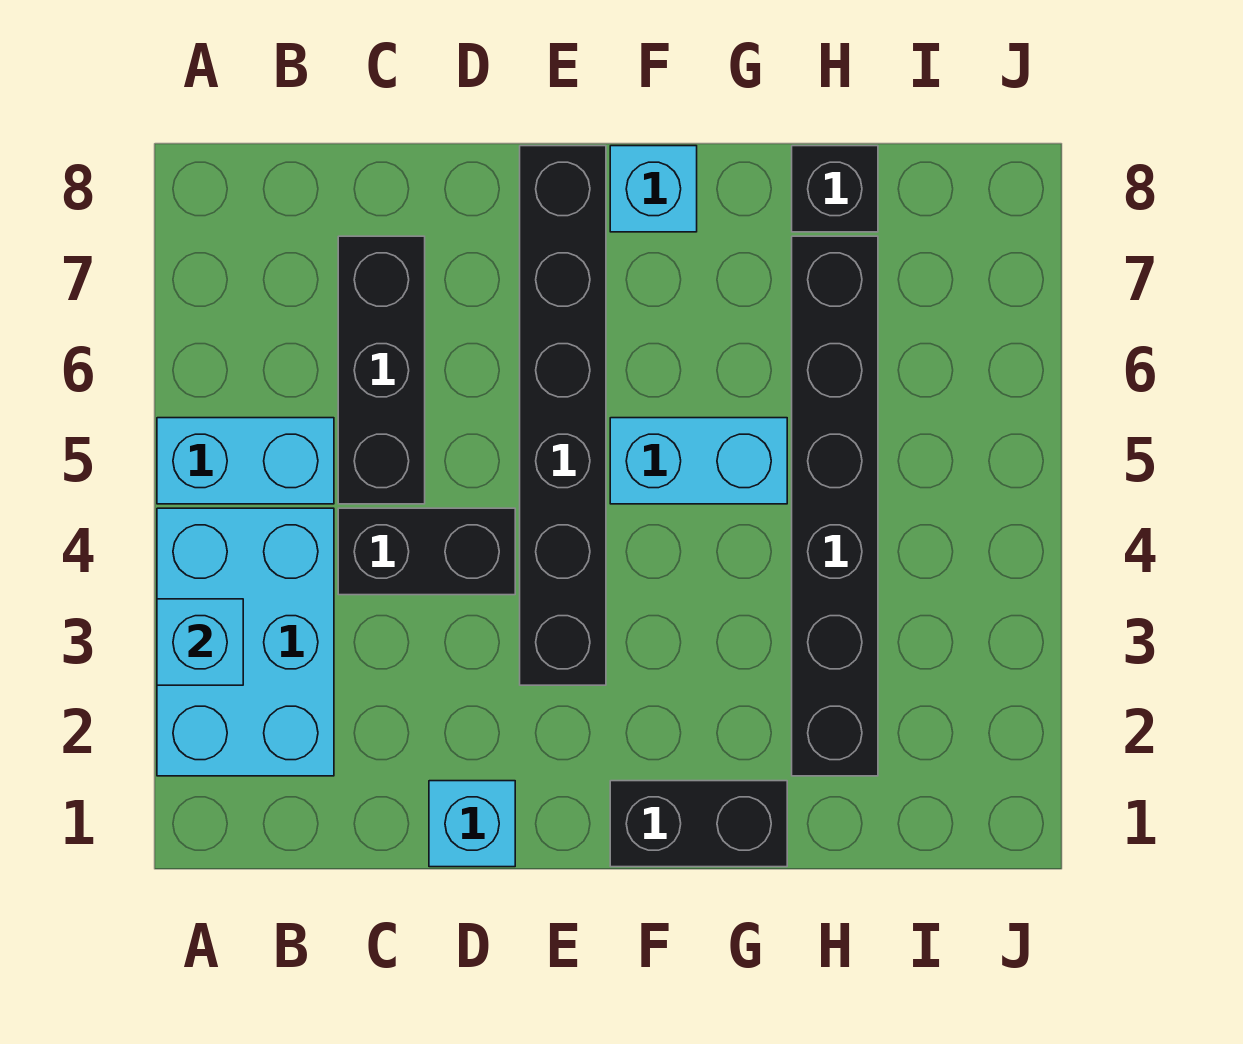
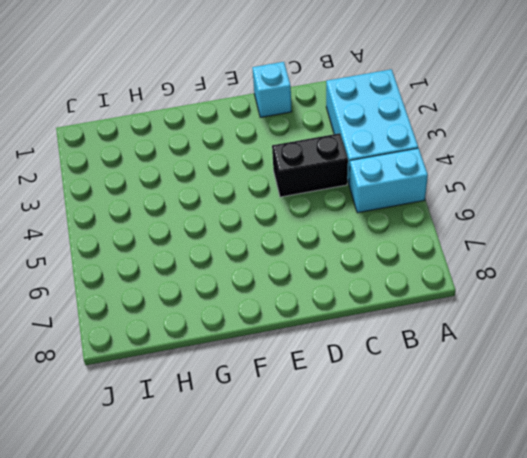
none -> black brick C5:C7 level 1
none -> black brick E3:E8 level 1
none -> black brick F1:G1 level 1

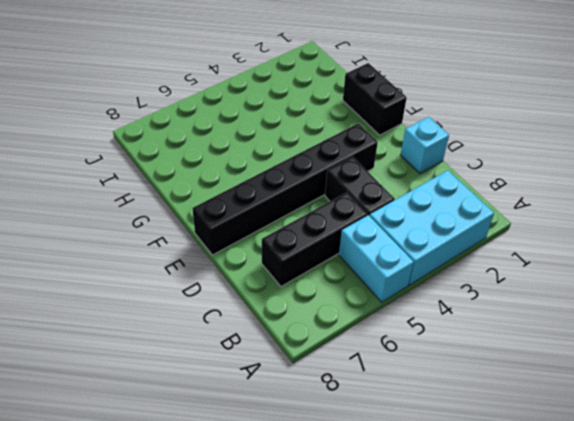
none -> cyan brick F5:G5 level 1
none -> cyan brick F8 level 1
none -> black brick H2:H7 level 1

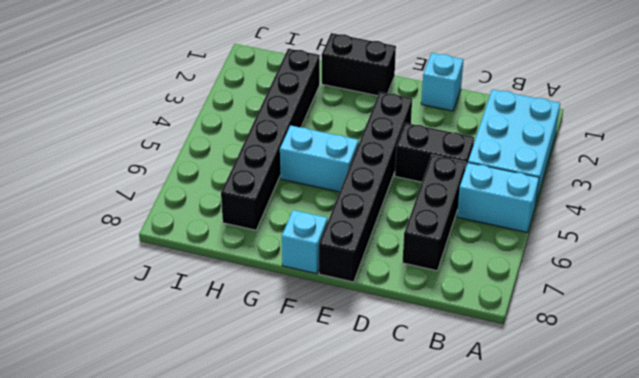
none -> black brick H8 level 1
none -> cyan brick A3 level 2

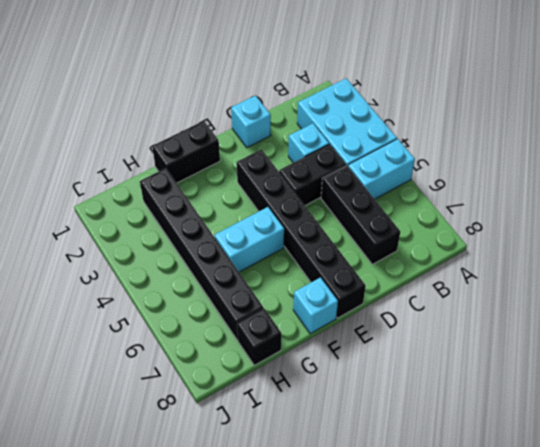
cyan brick C3 level 1 -> cyan brick A3 level 2

